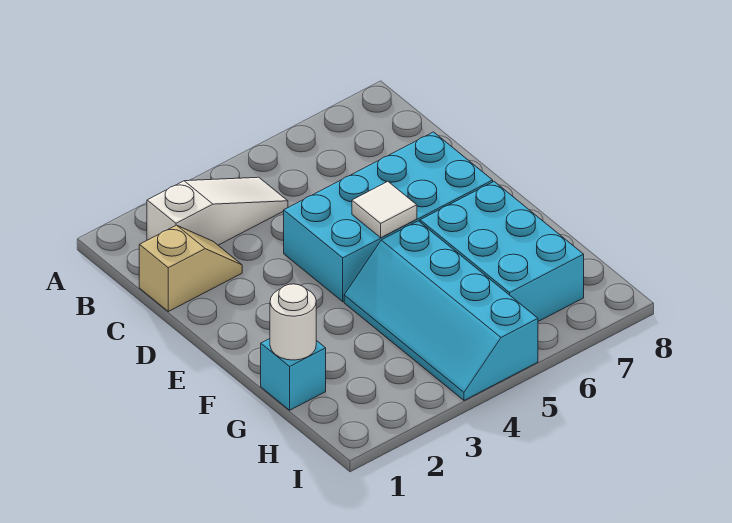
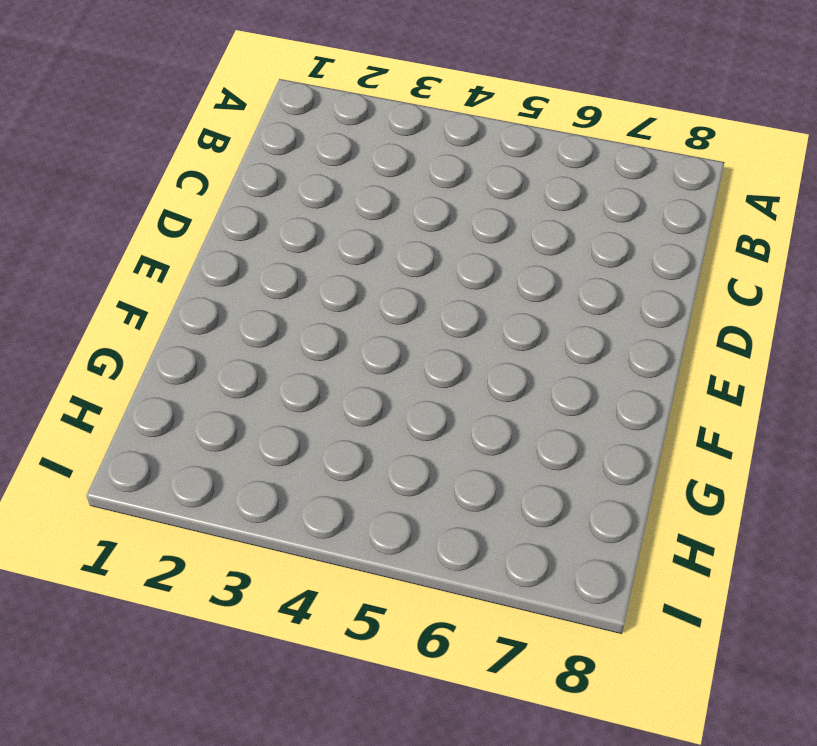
none -> white slope B2:B4 level 1 top 2
none -> tan slope C1:C2 level 1 top 1

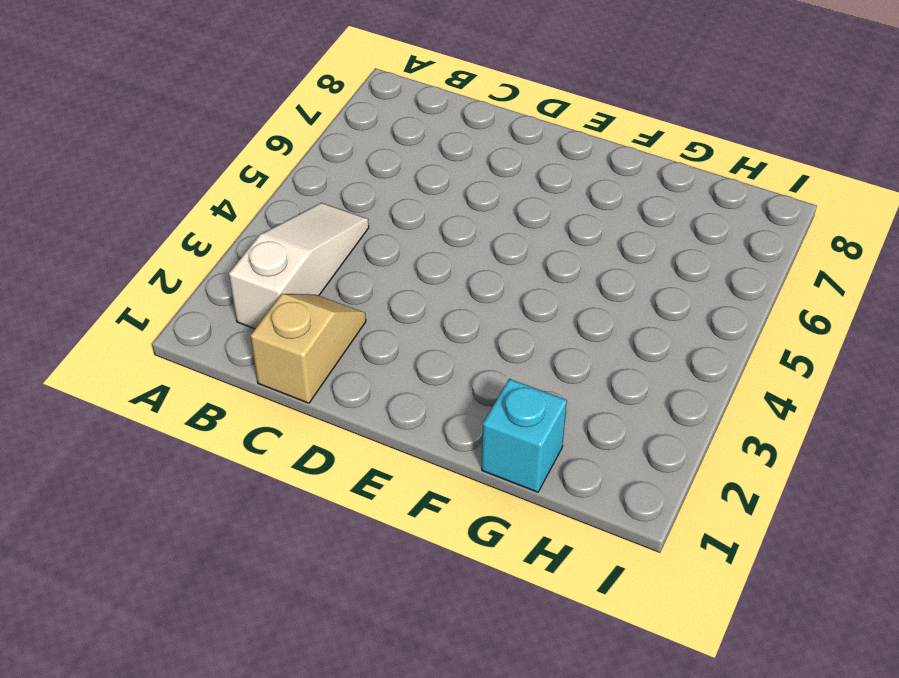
none -> cyan brick D4:E7 level 1
none -> cyan slope F4:I5 level 1 top 5

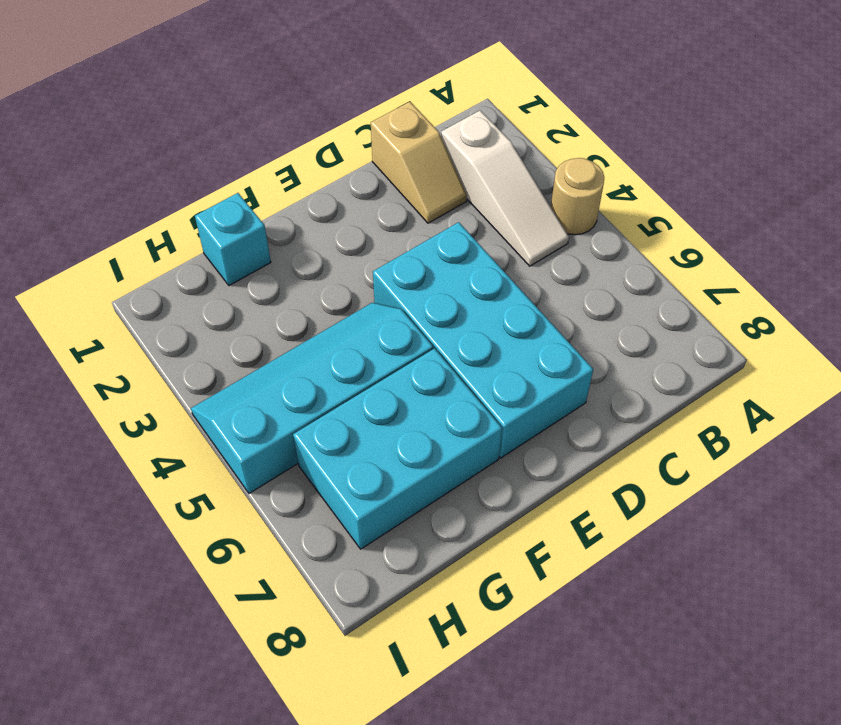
tan round brick A4 level 1 -> none
none -> white tile E5 level 2
none -> white round brick G1 level 2

